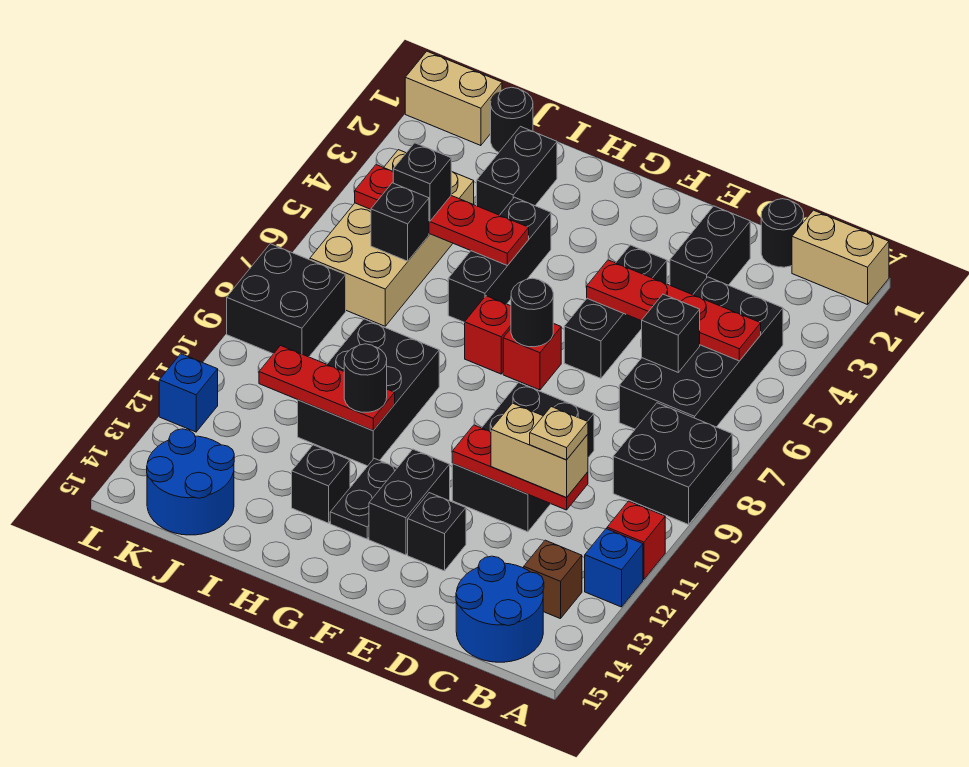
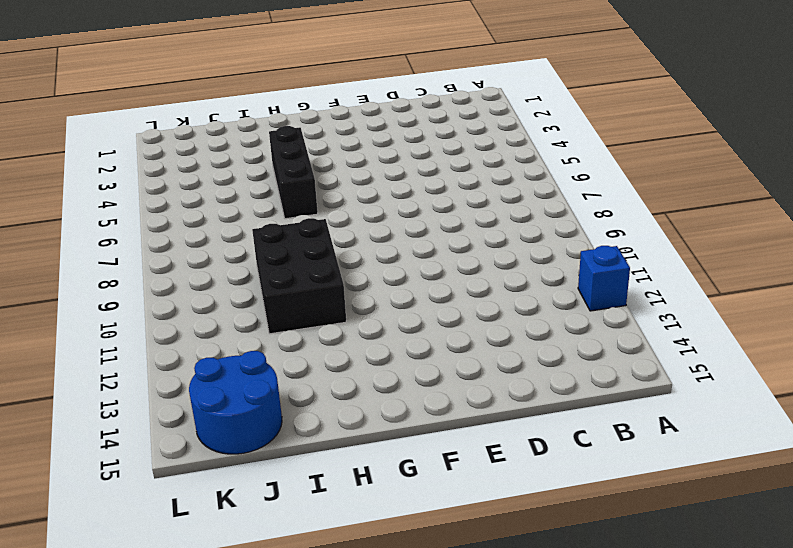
none -> tan brick A1:B1 level 1
none -> black brick A8:B9 level 1
none -> red brick A11 level 1
none -> black brick B4:C7 level 1

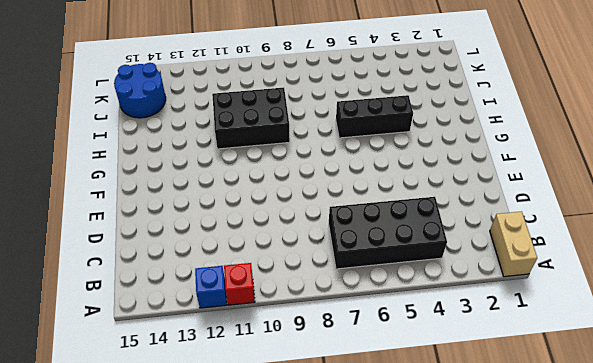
none -> black brick A8:B9 level 1
none -> brown brick B13 level 1
none -> blue round brick B14:C15 level 1
none -> black round brick C1 level 1

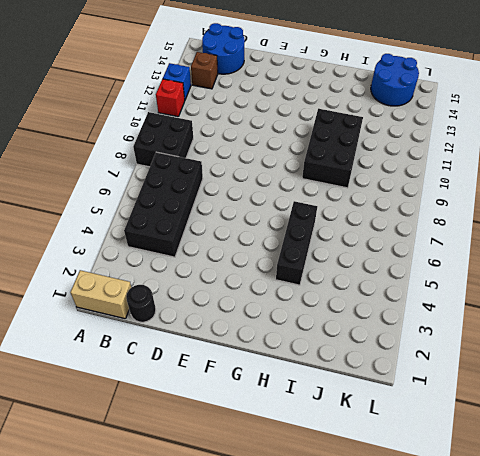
none -> black brick D2:D3 level 1
none -> black brick D9:E11 level 1
none -> black brick E4:E6 level 1
none -> black brick E13 level 1

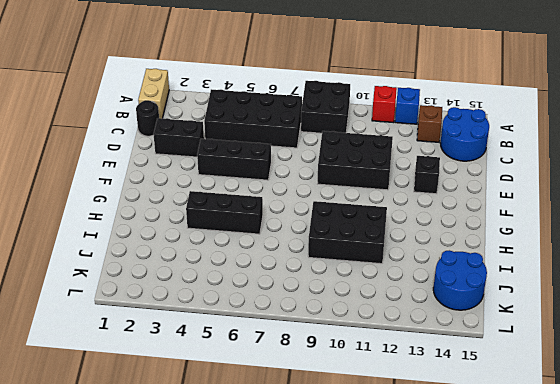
none -> red brick F7 level 1
none -> black brick F12:F13 level 1
none -> red brick G7 level 1
none -> black plate G12:G13 level 1

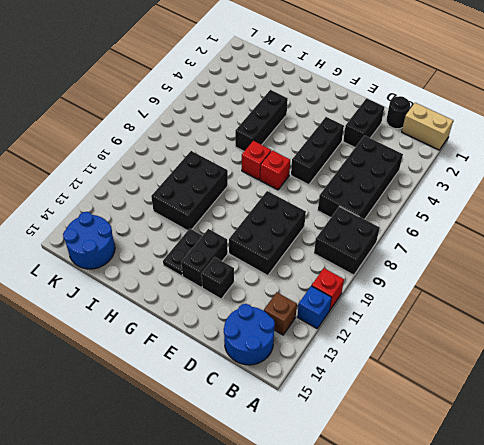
none -> black brick H13 level 1
none -> black brick I2:I3 level 1
none -> black round brick J1 level 1
none -> tan brick J4:K7 level 1

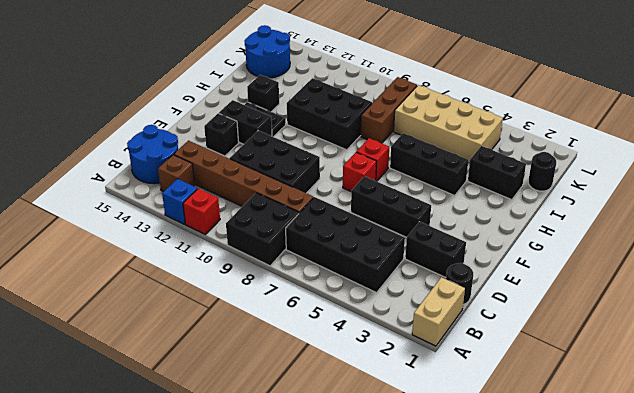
brown brick C8:C13 level 1 -> none
brown brick I8:K8 level 1 -> black brick K8:L9 level 1
none -> tan brick K1:L1 level 1
none -> blue brick L12 level 1
none -> red plate B5:E5 level 2
none -> black brick C6 level 2

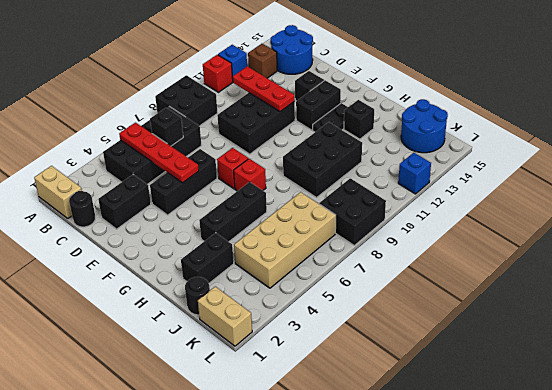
none -> black round brick F7 level 2
none -> red plate H5:K5 level 2
none -> red plate H11:J11 level 2
none -> black brick J6 level 2

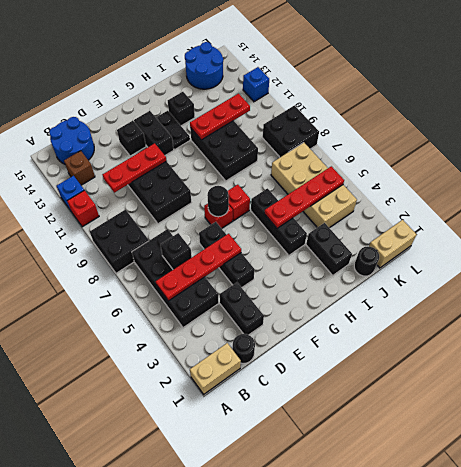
none -> black brick J6 level 2
none -> tan brick C11:D11 level 3
none -> black round brick H11 level 3
none -> black brick J5 level 3

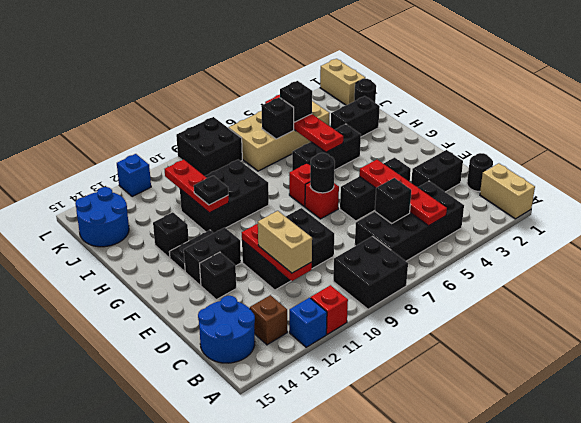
black plate H11 level 3 -> black round brick H11 level 3
none -> tan plate C11 level 4

